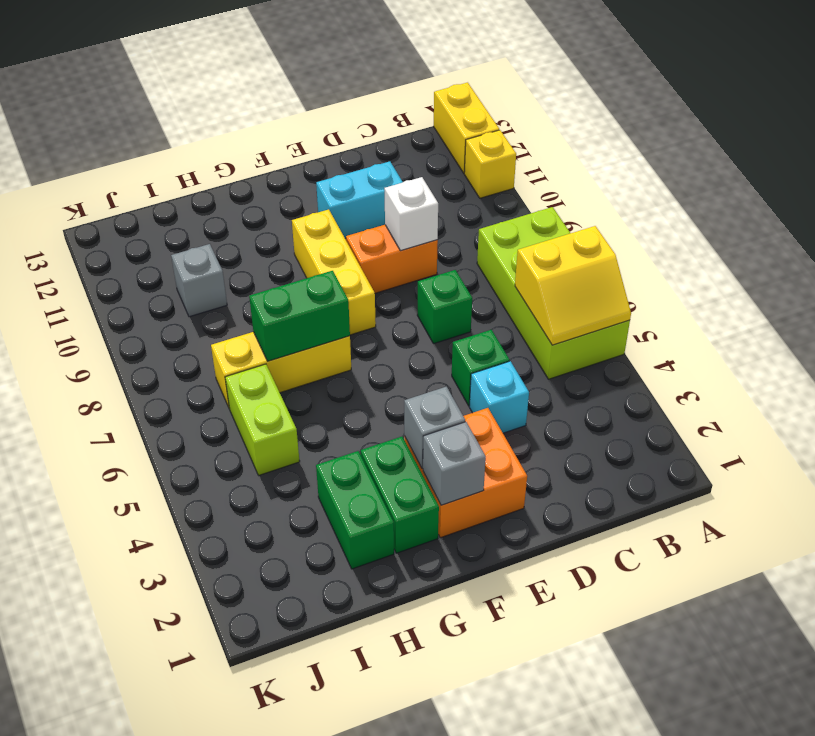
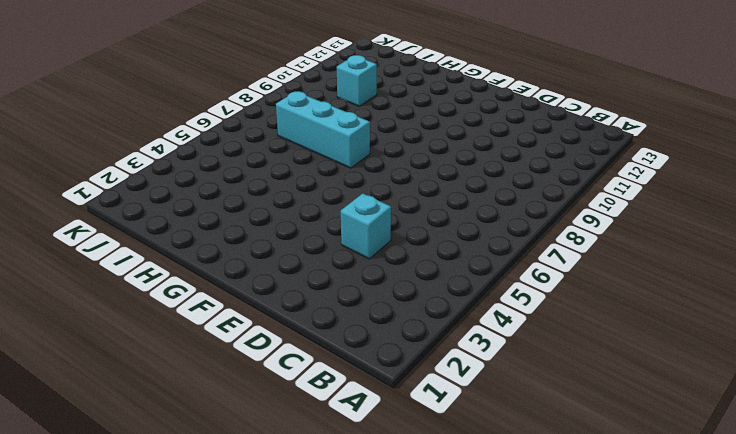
cyan brick G7:I7 level 1 -> yellow brick G7:I7 level 1
cyan brick I10 level 1 -> grey brick I10 level 1
none -> lime brick A5:B8 level 1
none -> yellow brick A11 level 1
none -> yellow brick A12:A13 level 1

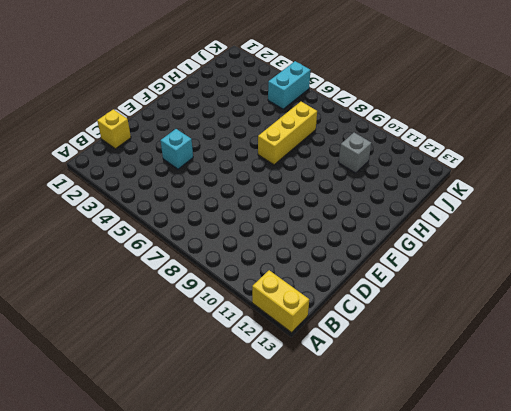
yellow brick C1 level 1 -> yellow brick A11 level 1
cyan brick J5:K5 level 1 -> cyan brick D11:E11 level 1
none -> lime brick A5:B8 level 1
none -> green brick D5 level 1
none -> green brick D7 level 1

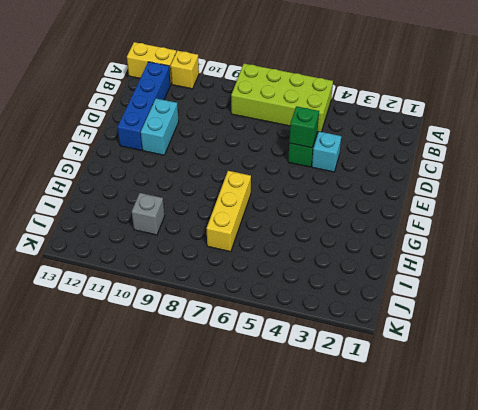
blue brick B12:E12 level 1 -> none
green brick D5 level 2 -> green brick D7 level 1
none -> orange brick D9:E9 level 1
none -> orange brick E2:F3 level 1
none -> yellow brick F8:F10 level 1

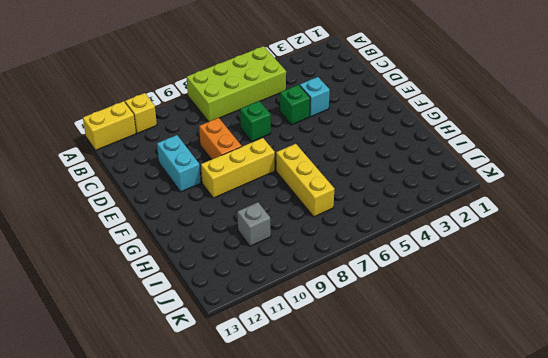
none -> orange brick E2:F3 level 1
none -> green brick G2:G3 level 1
none -> green brick H2:H3 level 1

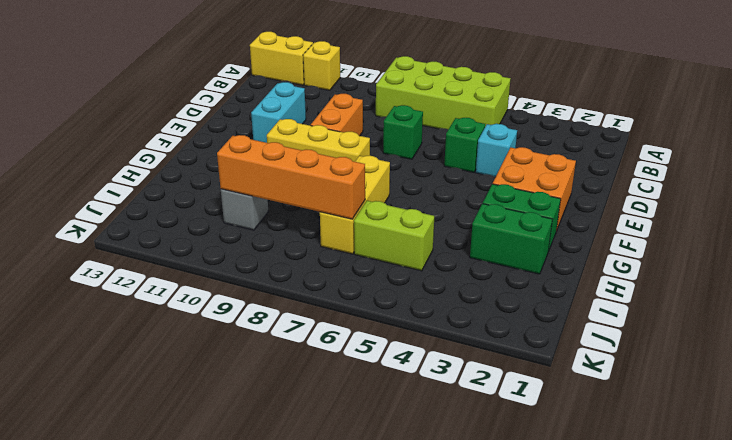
orange brick I7:I10 level 2 -> none
none -> yellow slope A5:B6 level 2 top 6
none -> white brick D9 level 2
none -> grey brick F2 level 2

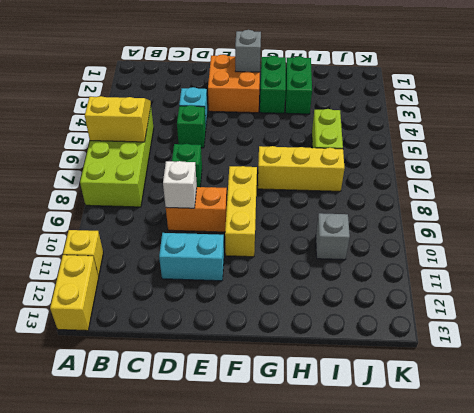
none -> grey brick F3 level 2
none -> green brick G7:H7 level 2

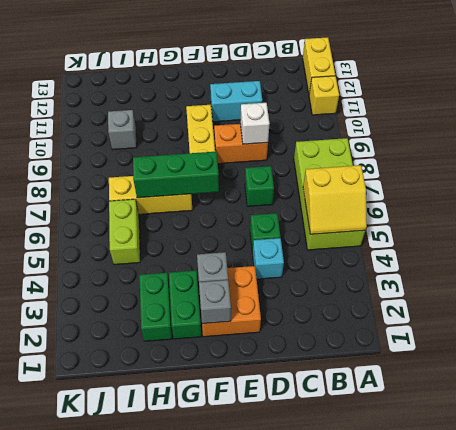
green brick F7:H7 level 2 -> green brick G7:H7 level 2

